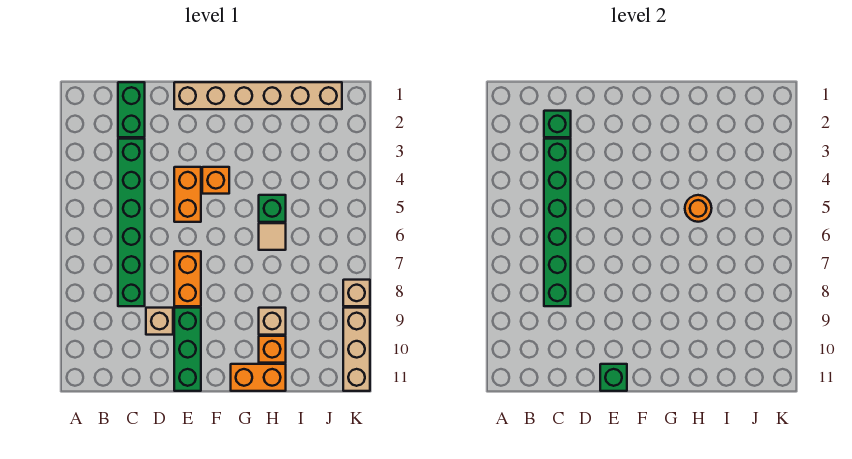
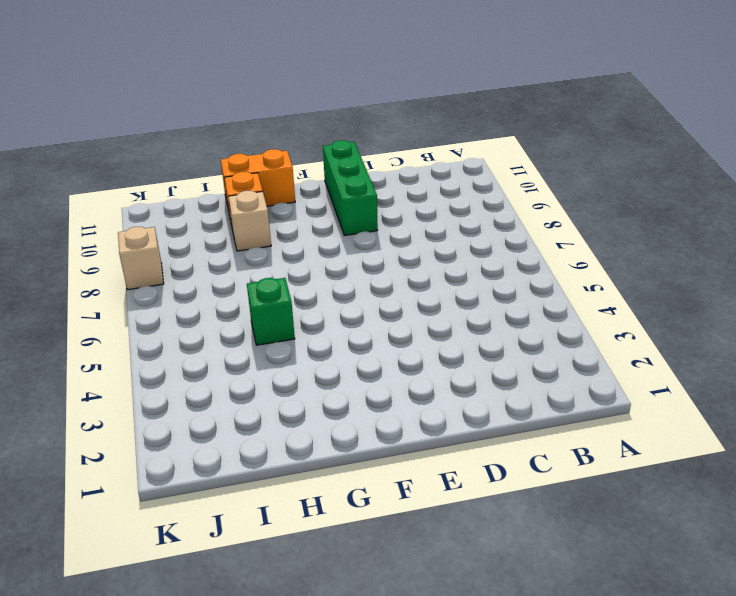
none -> green brick C1:C2 level 1
none -> green brick C3:C8 level 1
none -> tan brick D9 level 1

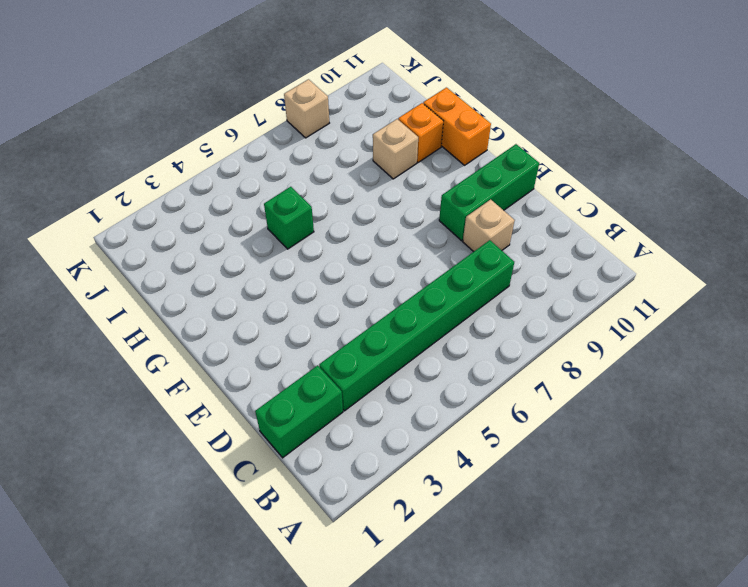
none -> tan brick E1:J1 level 1
none -> orange brick E4:E5 level 1
none -> orange brick E7:E8 level 1

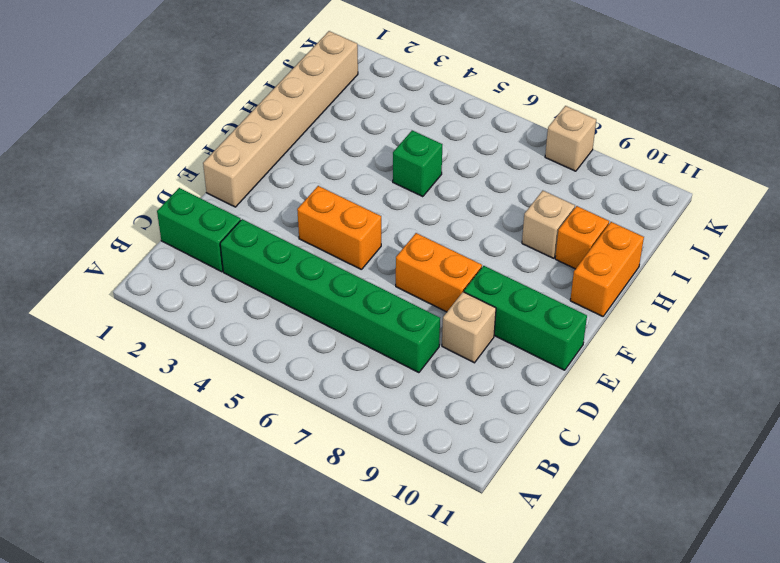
none -> orange brick F4 level 1
none -> tan tile H6 level 1
none -> tan brick K9:K11 level 1

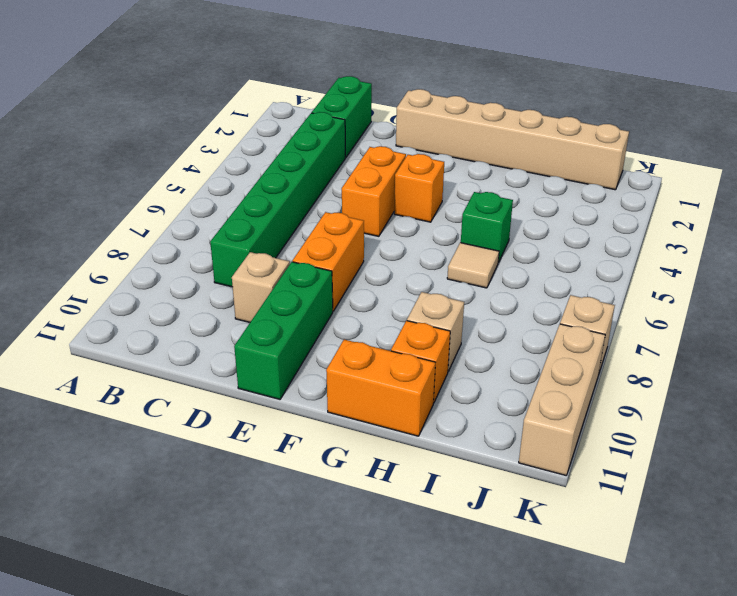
none -> green brick C2 level 2
none -> green brick C3:C8 level 2
none -> green brick E11 level 2

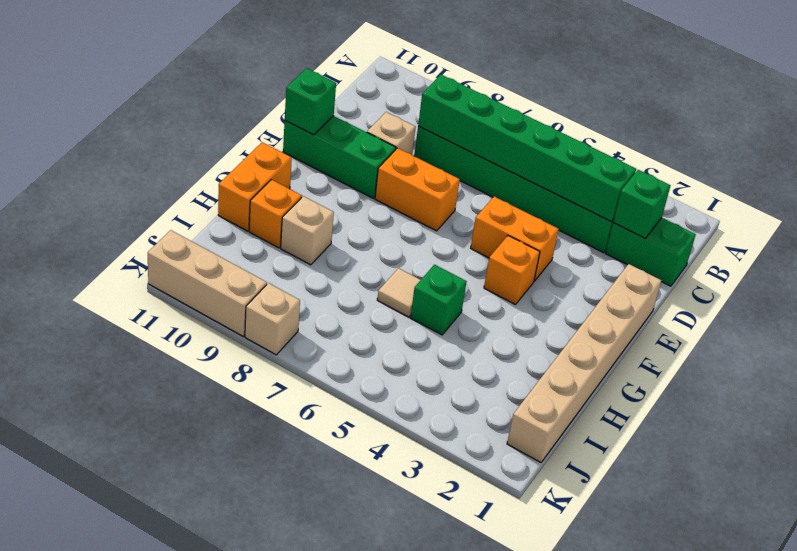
none -> orange round brick H5 level 2

